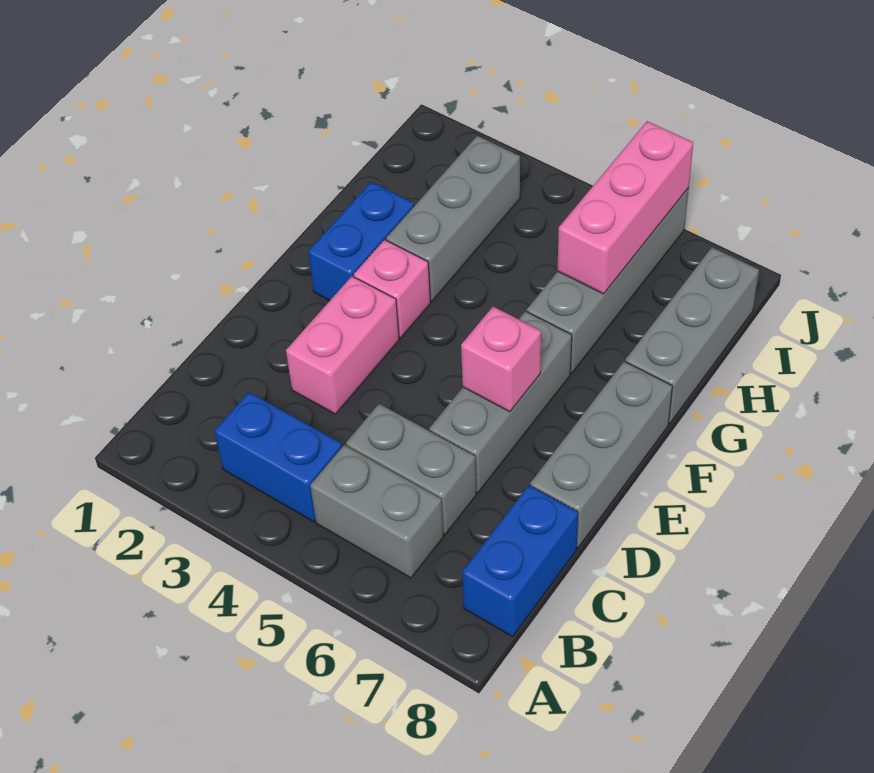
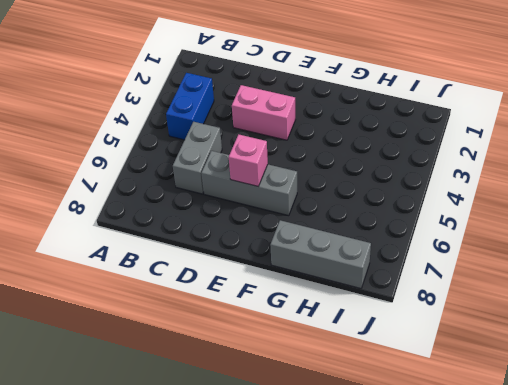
none -> grey brick B5:B6 level 1
none -> blue brick B8:C8 level 1
none -> grey brick D8:F8 level 1

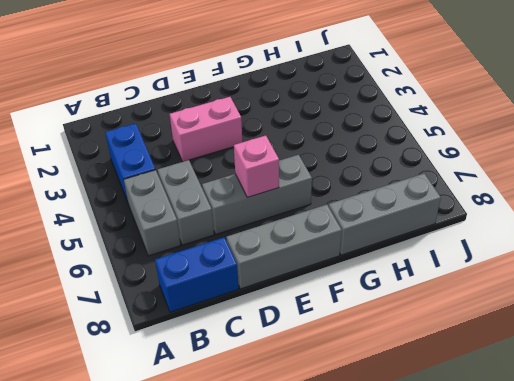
none -> blue brick F2:G2 level 1
none -> pink brick F3 level 1
none -> grey brick G3:I3 level 1

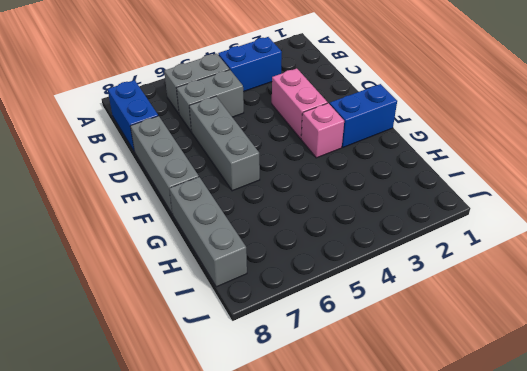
blue brick F1:F2 level 1 -> blue brick F2:G2 level 1
none -> grey brick G3:I3 level 1
none -> grey brick G6:J6 level 1
none -> pink brick E6 level 2

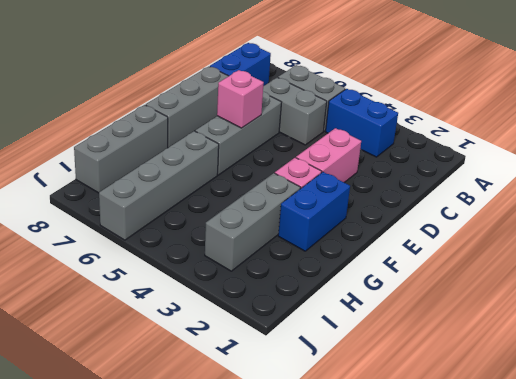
none -> pink brick H6:J6 level 2

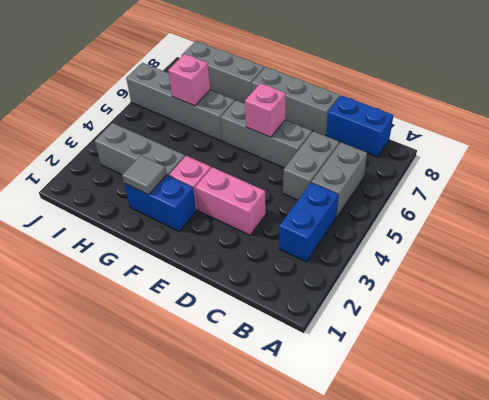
grey tile G2 level 2 -> none
pink brick H6 level 2 -> pink brick H6:J6 level 2

